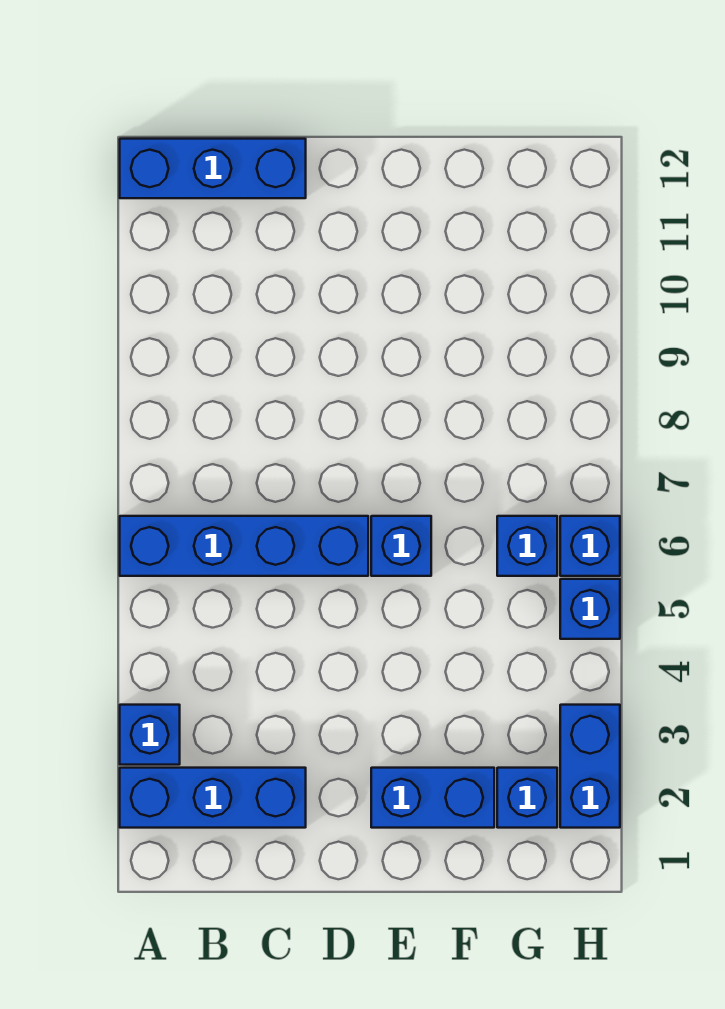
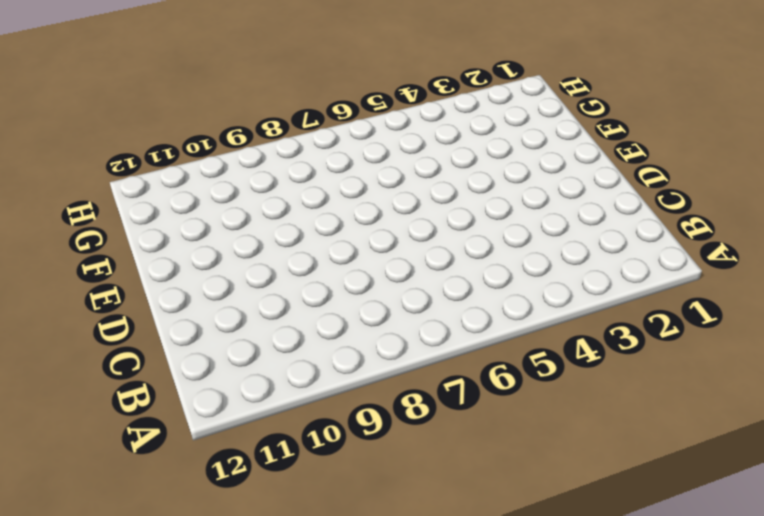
none -> blue brick A2:C2 level 1
none -> blue brick A3 level 1

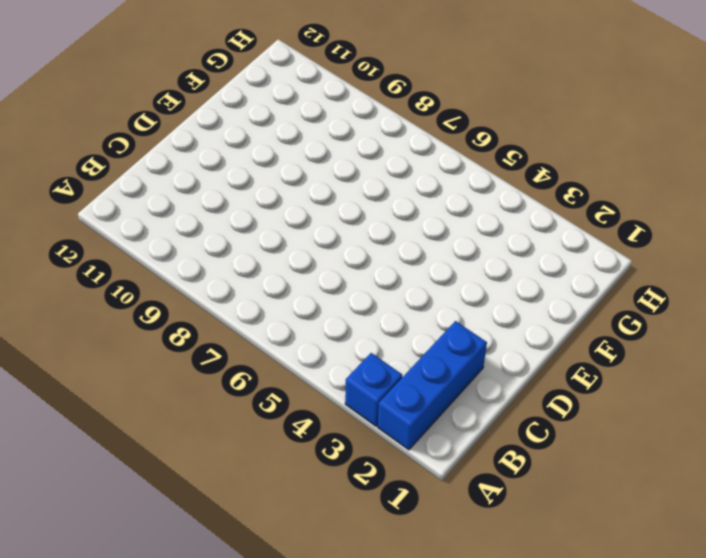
none -> blue brick A6:D6 level 1
none -> blue brick A12:C12 level 1

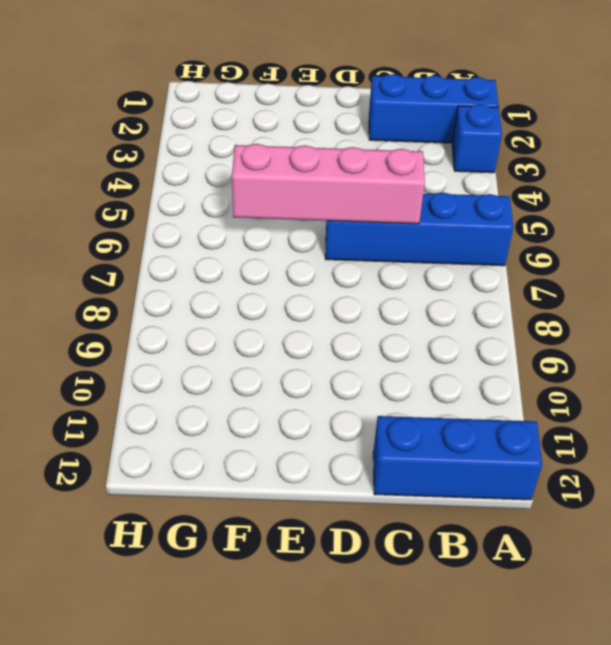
pink brick C6:F6 level 2 -> none
none -> blue brick E2:F2 level 1
none -> blue brick E6 level 1

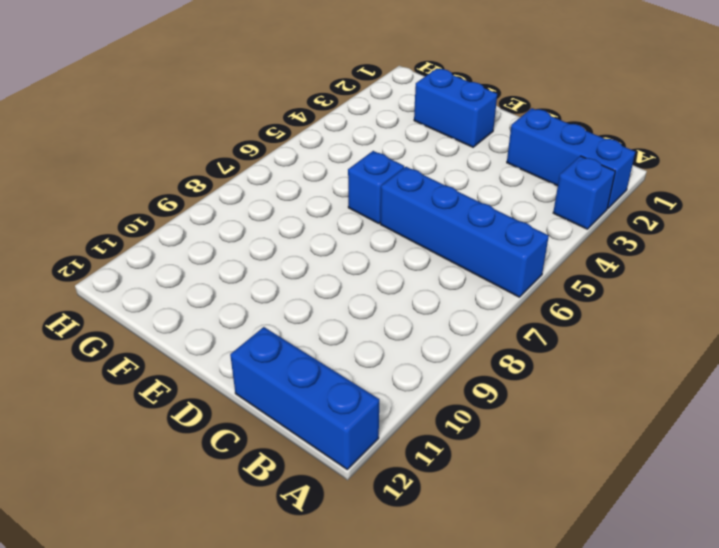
none -> blue brick G2 level 1
none -> blue brick G6 level 1

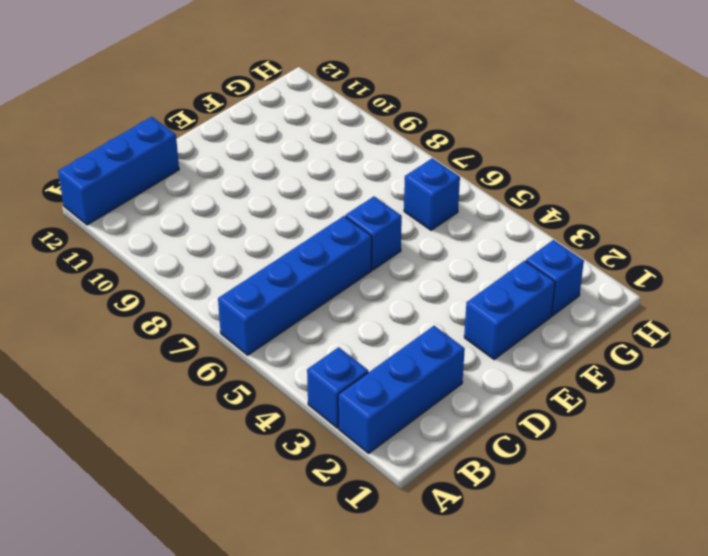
none -> blue brick H2:H3 level 1
none -> blue brick H5 level 1

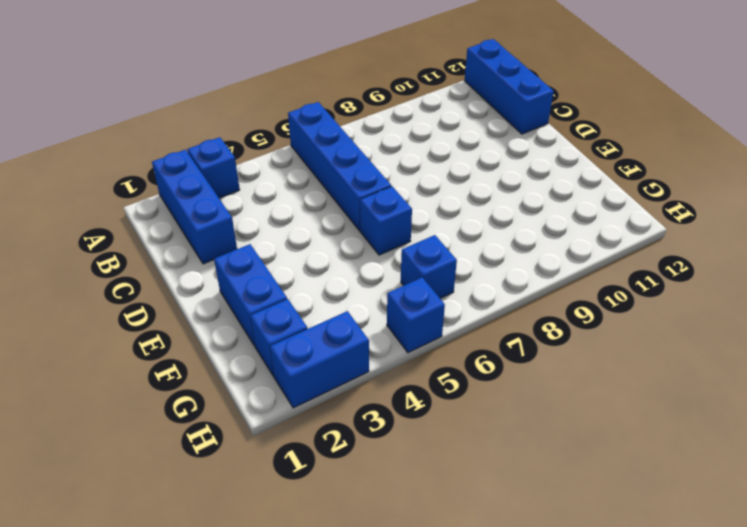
none -> blue brick H6 level 1

